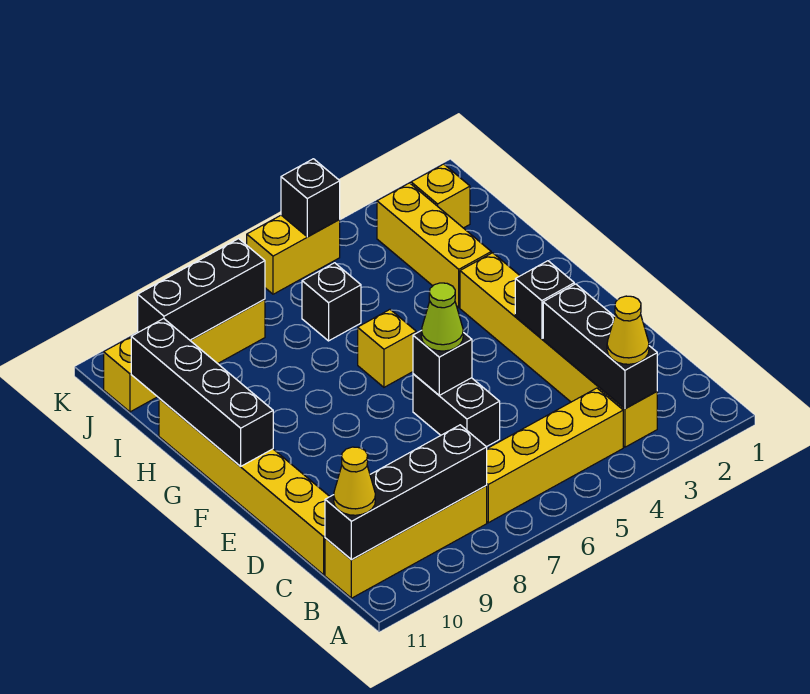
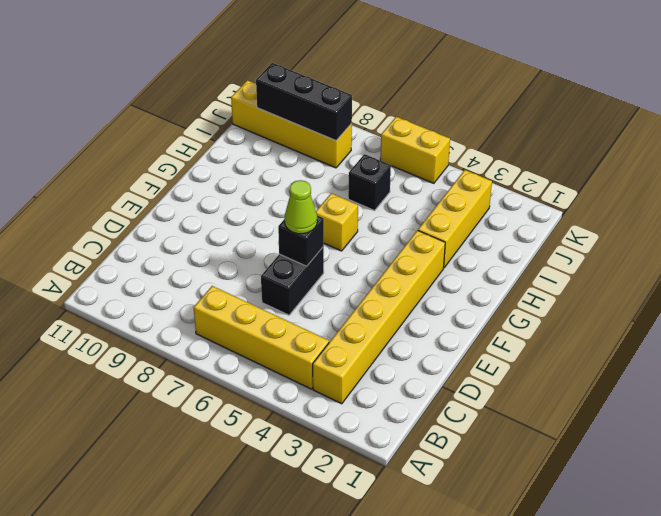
none -> yellow brick B8:B11 level 1
none -> yellow brick C11:H11 level 1
none -> yellow brick J2 level 1

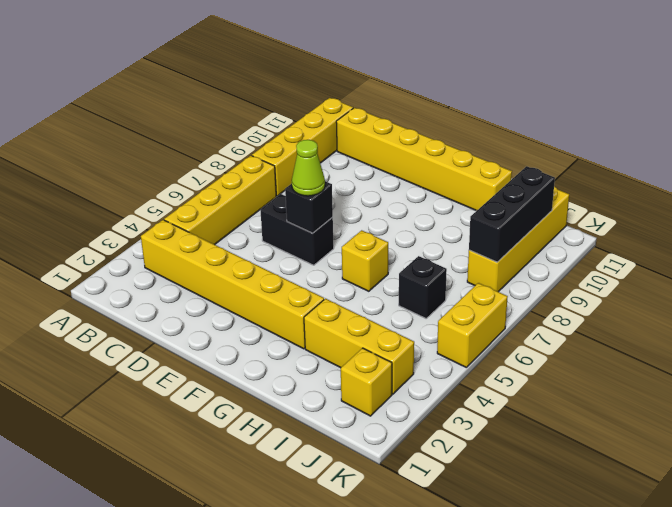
none -> black brick B3:D3 level 2
none -> black brick B8:B11 level 2
none -> black brick E3 level 2

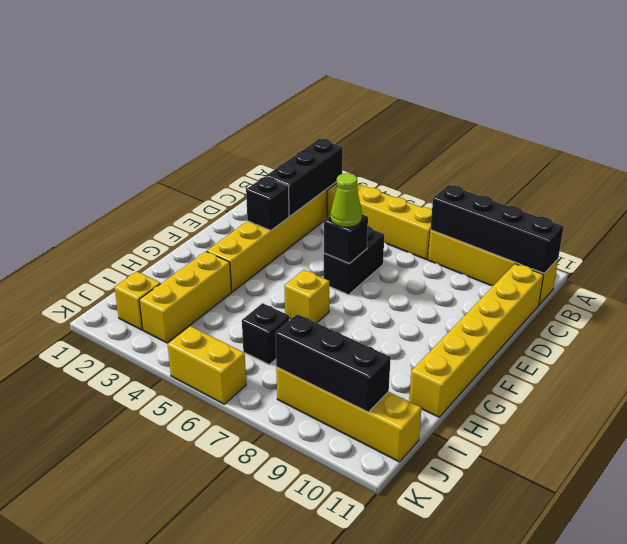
none -> black brick F11:I11 level 2
none -> black brick K5 level 2
none -> yellow cone B3 level 3

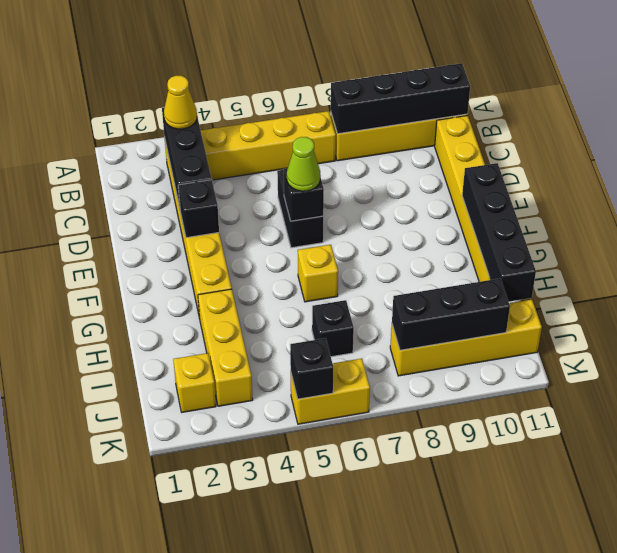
none -> yellow cone B11 level 3

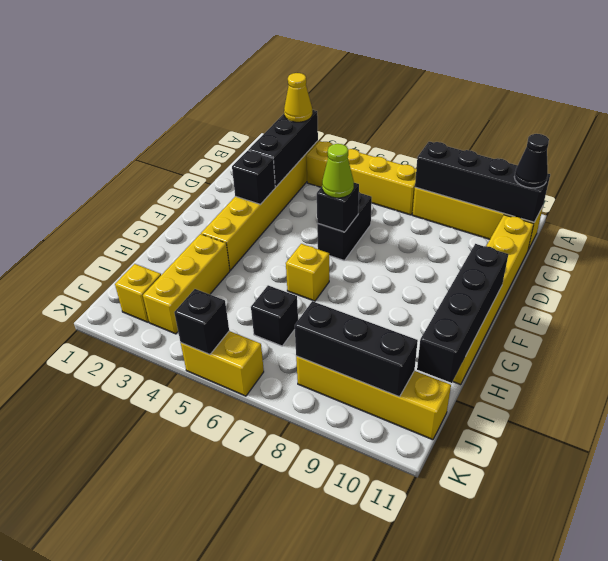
black cone B11 level 3 -> yellow cone B11 level 3

